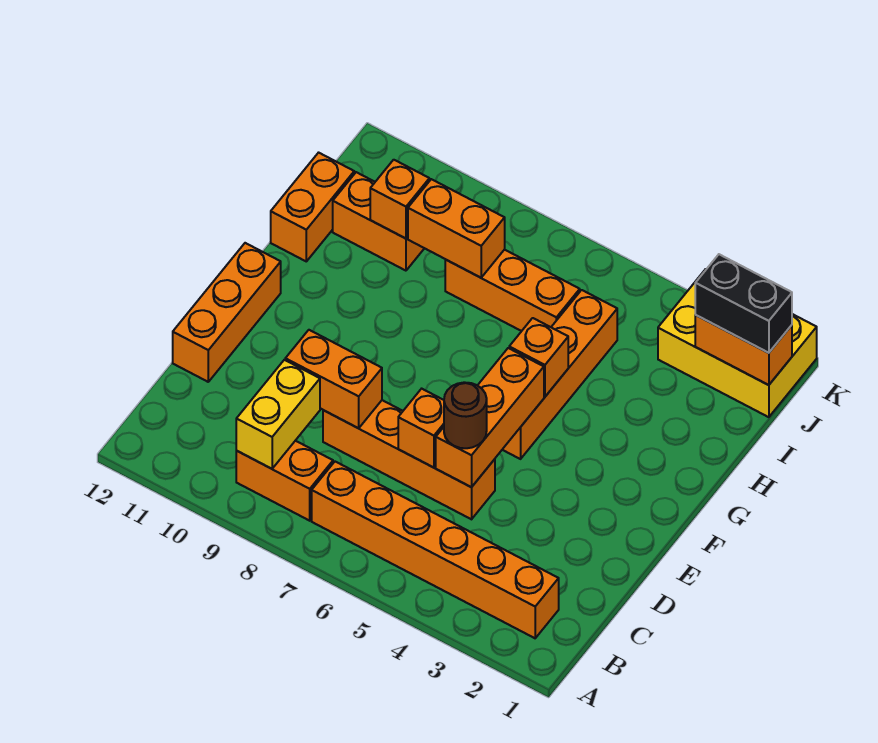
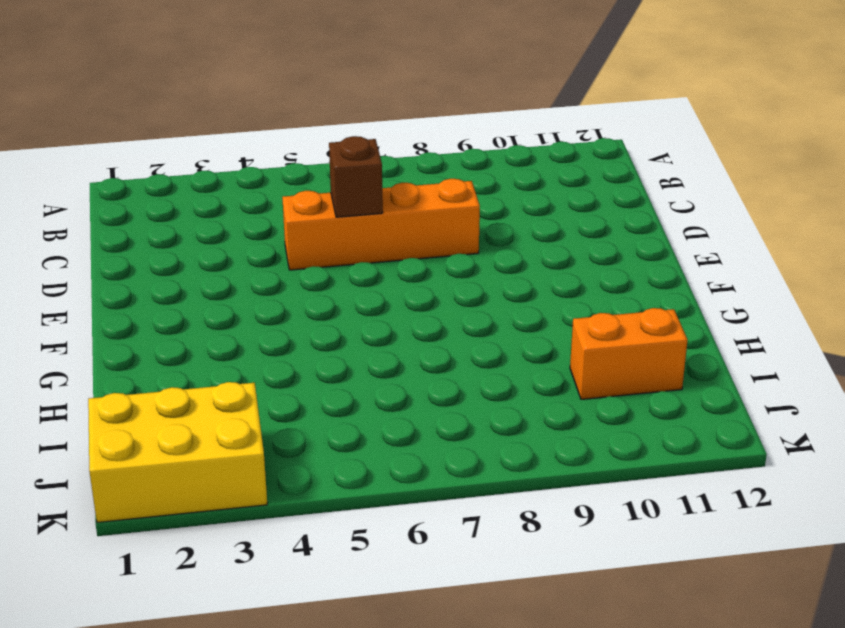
brown brick D6 level 2 -> orange brick D6 level 2
none -> orange brick B2:B7 level 1
none -> orange brick B8:B9 level 1
none -> orange brick D12:F12 level 1

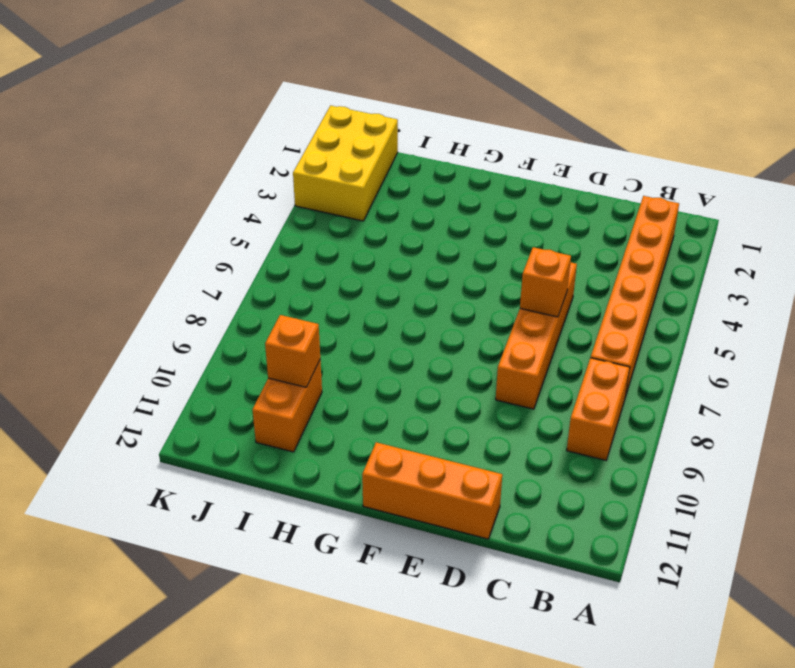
none -> orange brick F5:I5 level 1
none -> orange brick H12:I12 level 1
none -> orange brick I6:I8 level 1

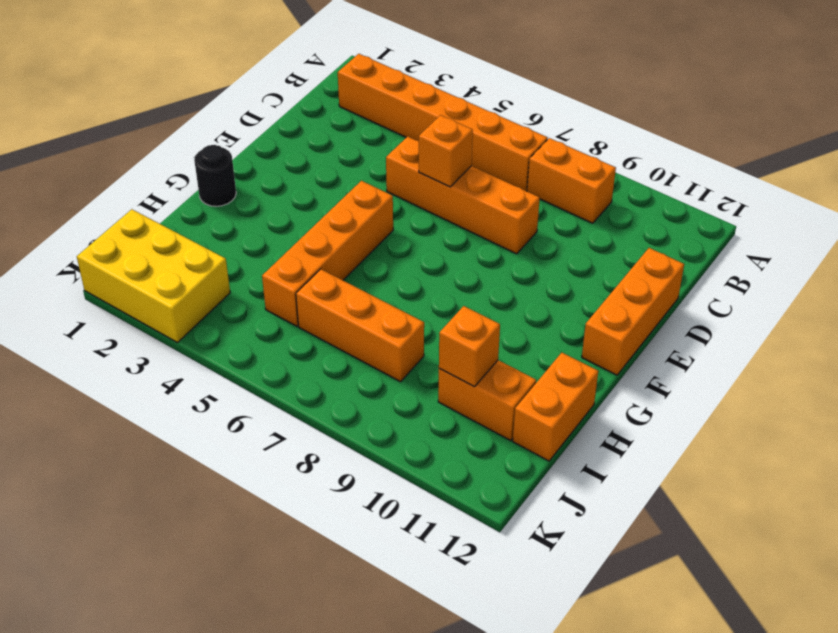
black round brick G1 level 1 -> none
none -> yellow brick B9:C9 level 2
none -> orange brick D5:F5 level 2
none -> orange brick D8:D9 level 2

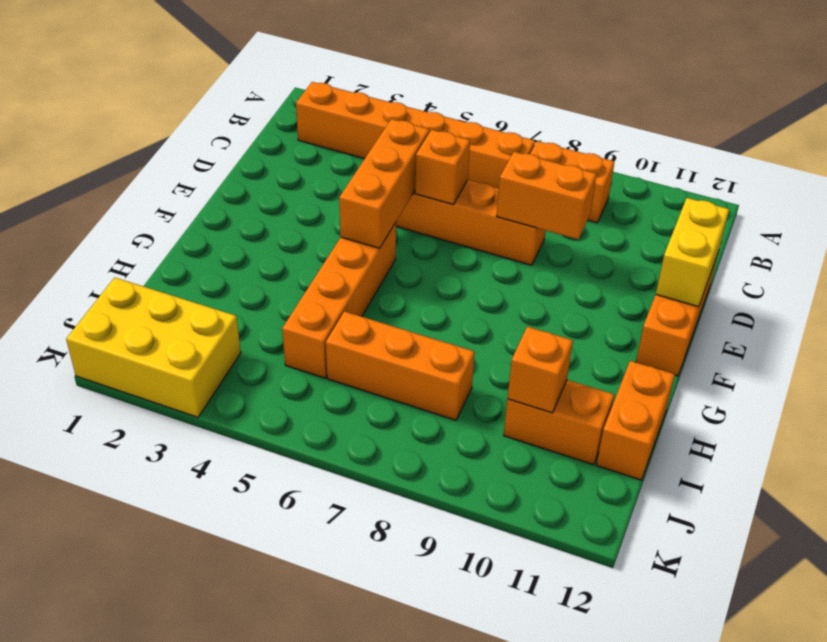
yellow brick D12:E12 level 2 -> yellow brick B9:C9 level 2
none -> orange brick G5 level 2
none -> orange brick I8:I9 level 2
none -> orange brick J1:J2 level 2

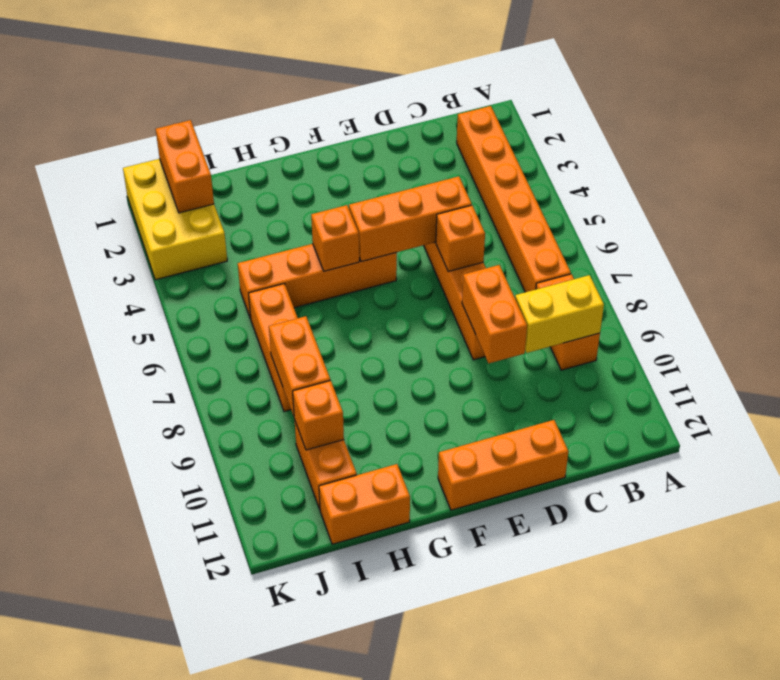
none -> brown round brick D5 level 3
none -> black brick J1:J2 level 3

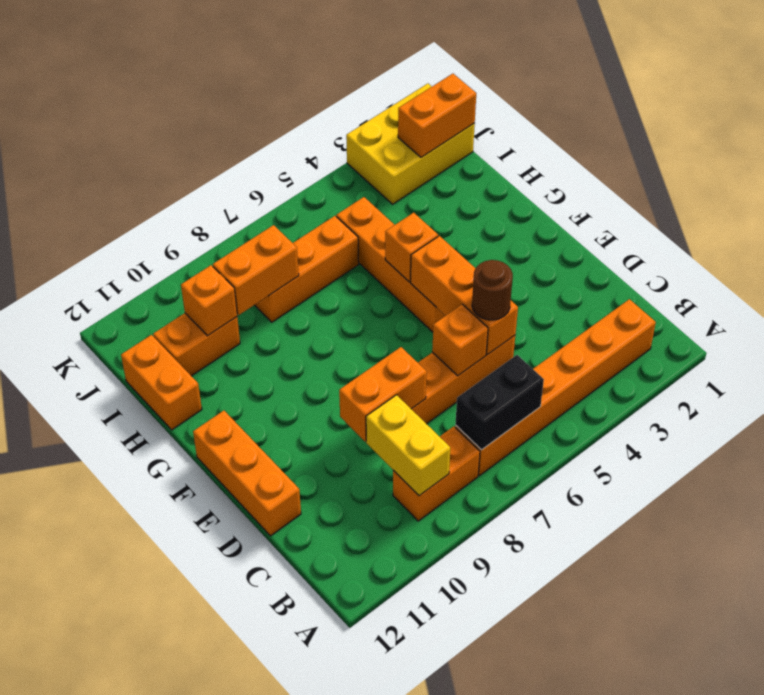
black brick B6:B7 level 2 -> black brick J1:J2 level 3

